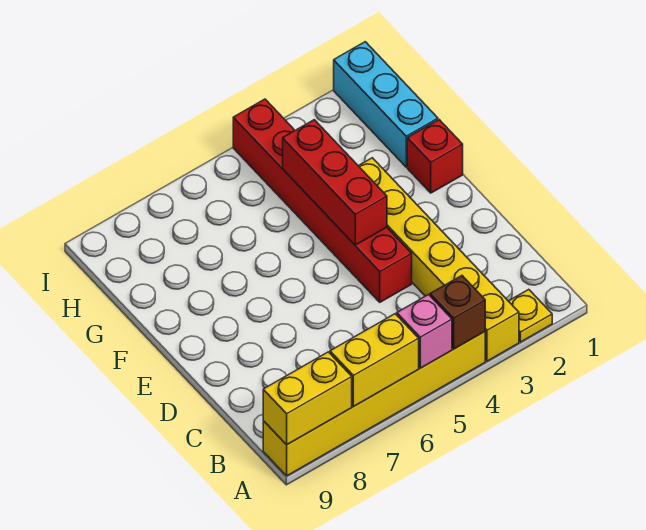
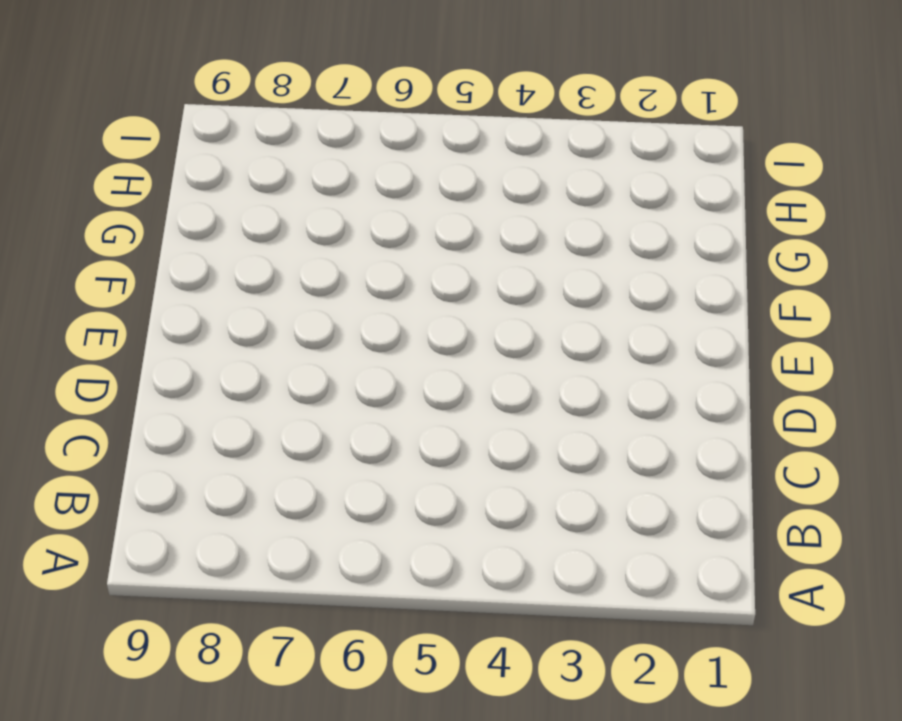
none -> yellow plate A2 level 1
none -> yellow brick A3:F3 level 1

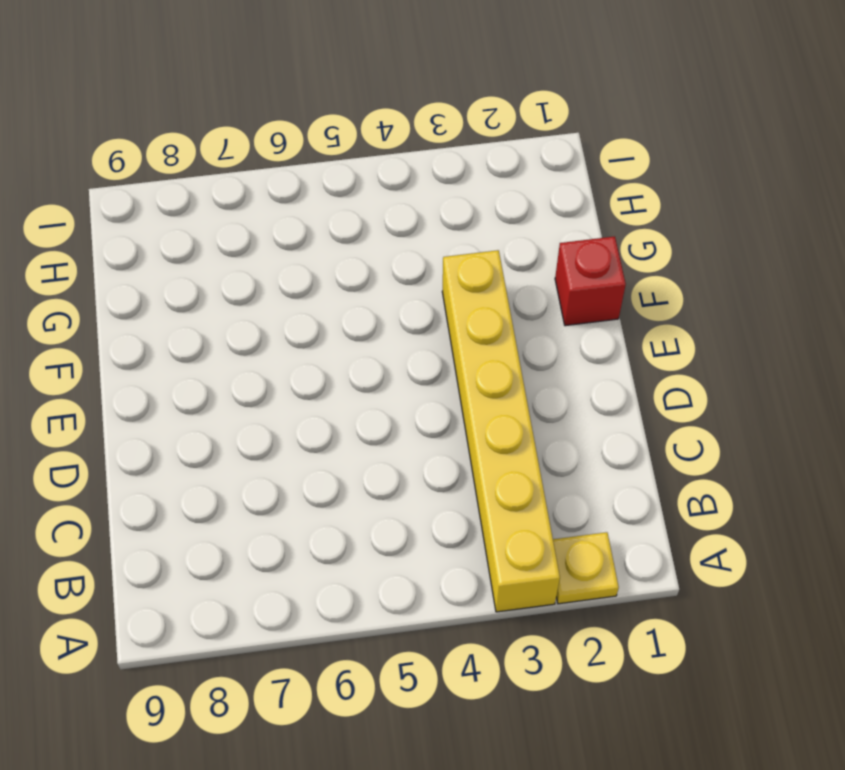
none -> yellow brick A4:A9 level 1
none -> red brick D4:I4 level 1

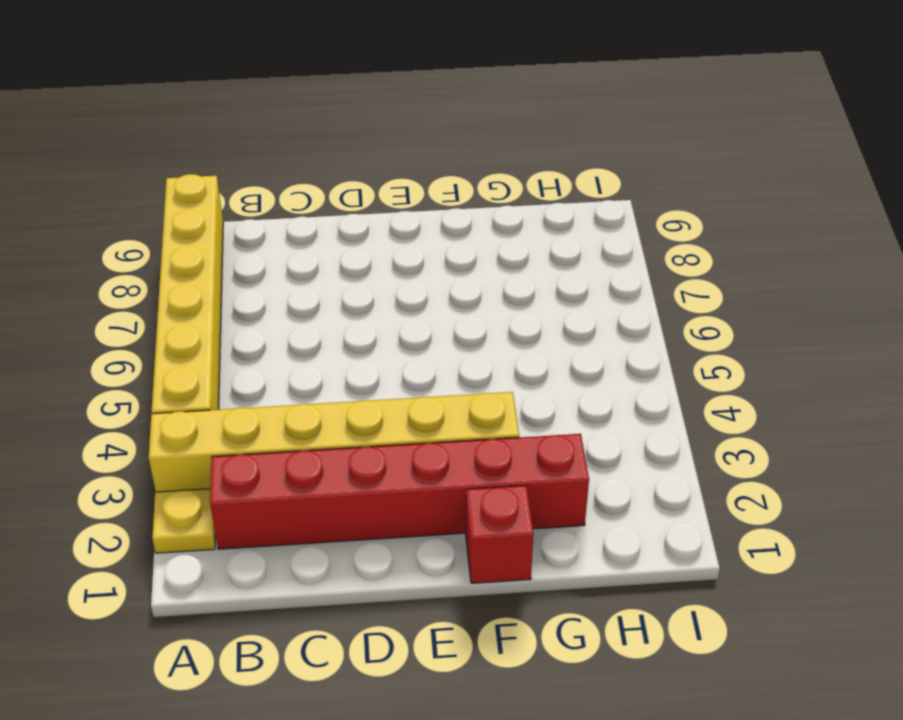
red brick B2:G2 level 1 -> red brick D4:I4 level 1
none -> cyan brick G1:I1 level 1
none -> brown brick A4 level 2

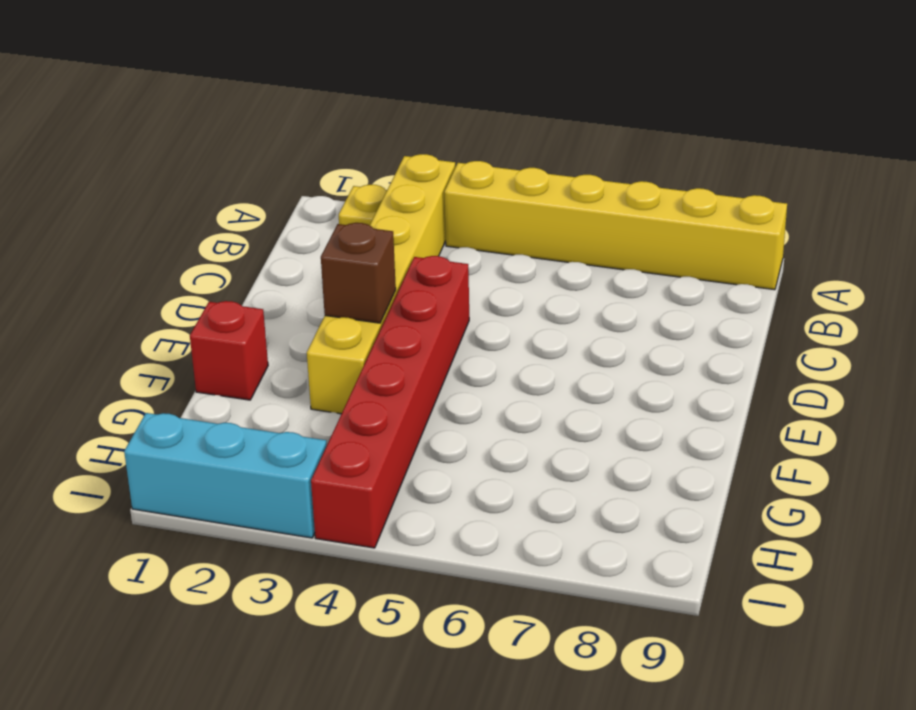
brown brick E3 level 2 -> brown brick A4 level 2
cyan brick I1:I3 level 1 -> cyan brick G1:I1 level 1
none -> pink brick A5 level 2
none -> yellow brick A6:A7 level 2

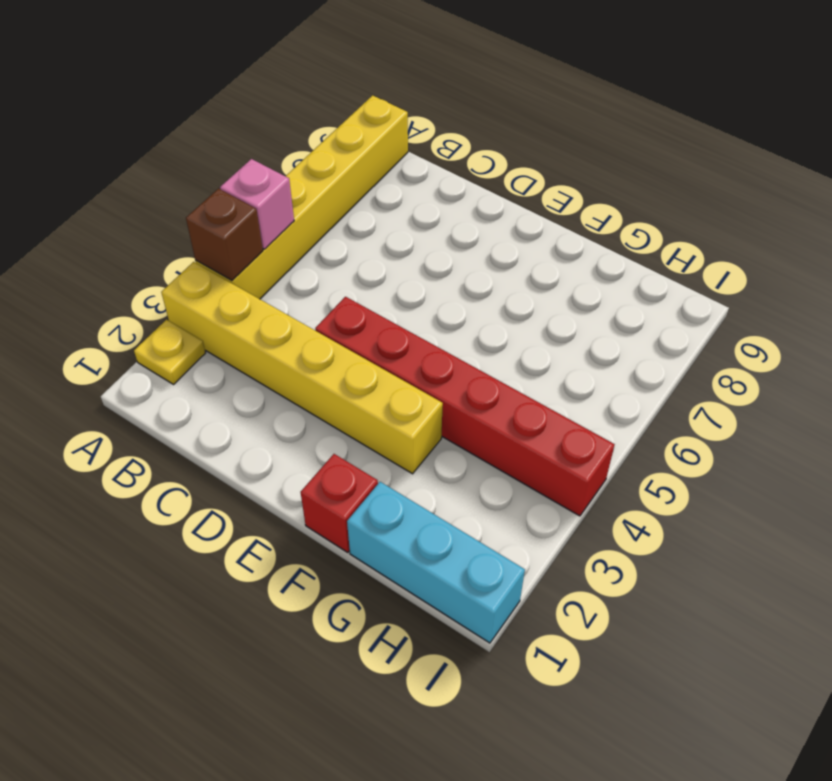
none -> yellow brick A6:A7 level 2
none -> yellow brick A8:A9 level 2

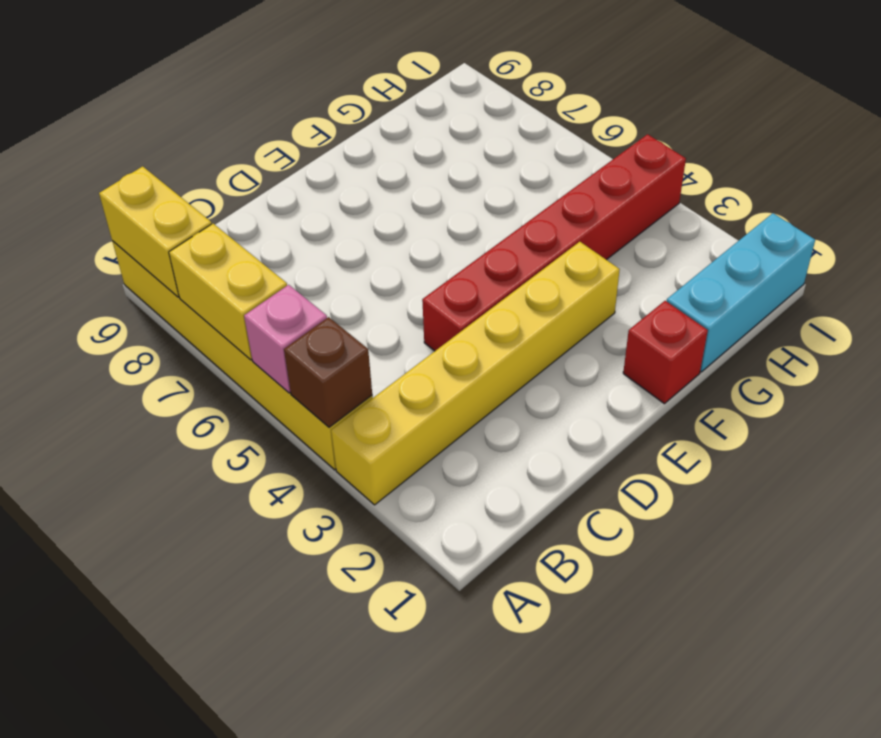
none -> yellow plate A2 level 1
none -> red brick E4:G4 level 2

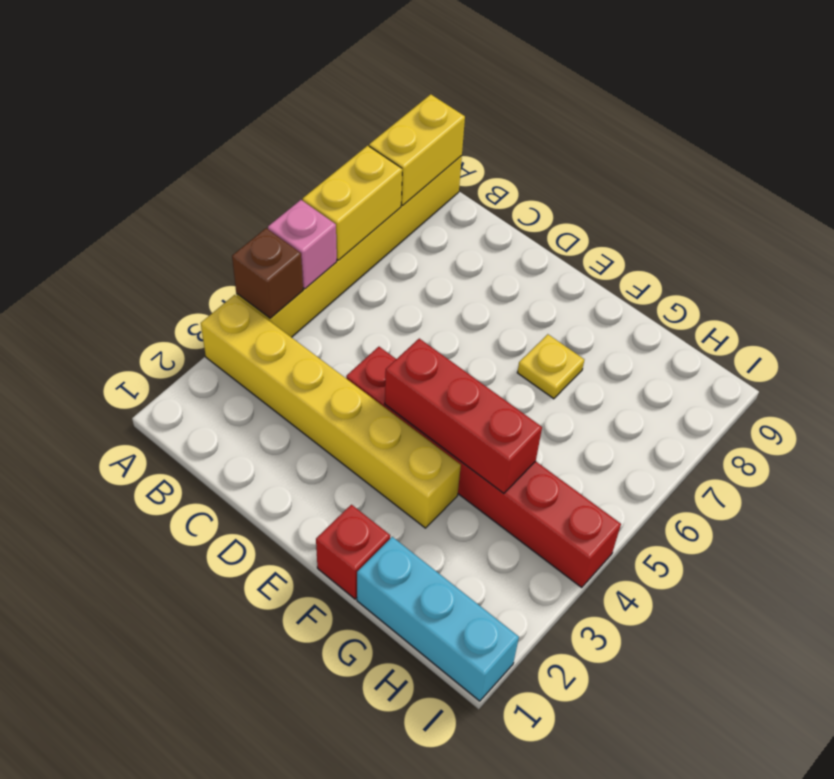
yellow plate F7 level 1 -> yellow plate A2 level 1

